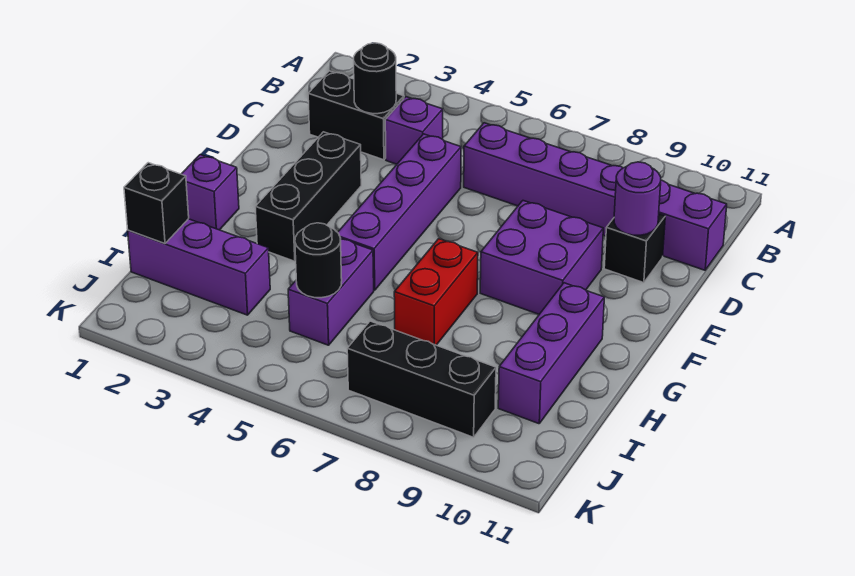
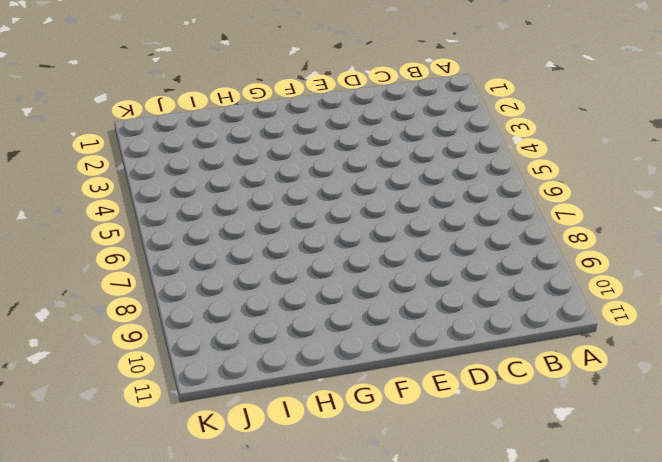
none -> black brick C2:C3 level 1
none -> purple brick C4 level 1
none -> purple brick C6:C11 level 1

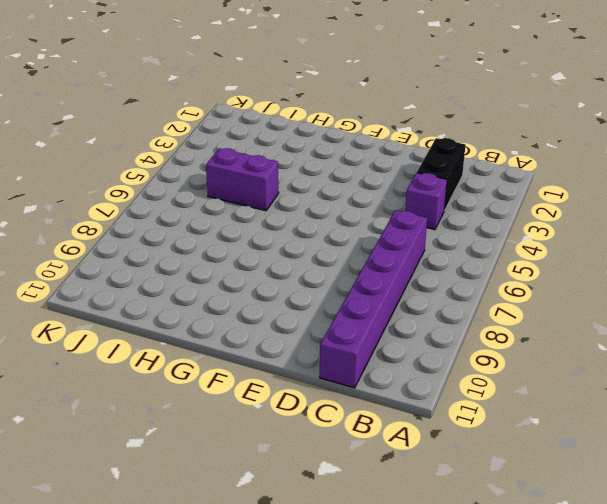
none -> purple brick D5:G5 level 1
none -> black brick D10 level 1
none -> black brick E3:G3 level 1

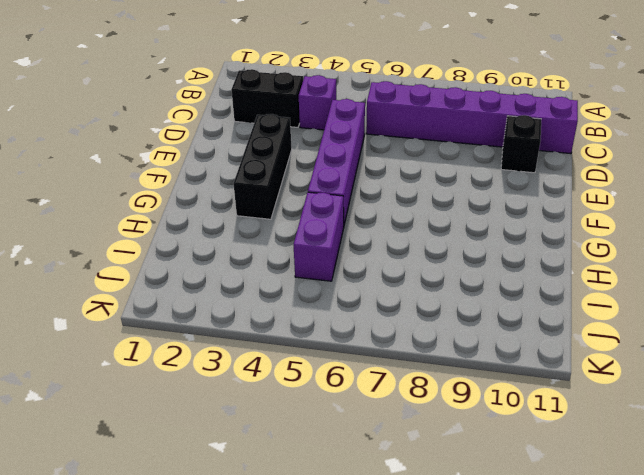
none -> purple brick E8:F9 level 1
none -> purple brick G1 level 1
none -> red brick G7:H7 level 1

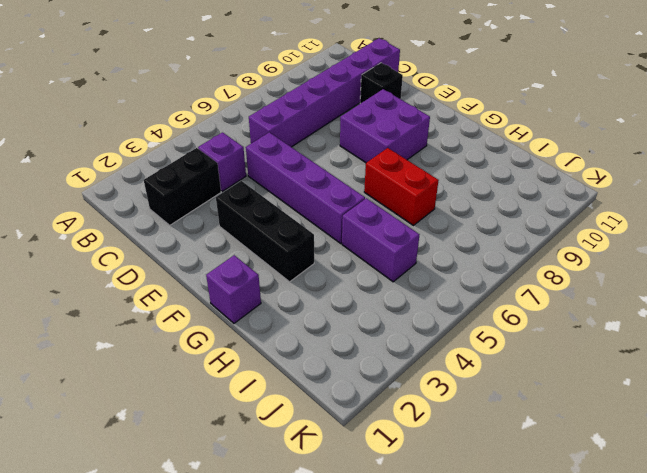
none -> purple brick G10:I10 level 1
none -> purple brick I1:I3 level 1
none -> black brick J7:J9 level 1

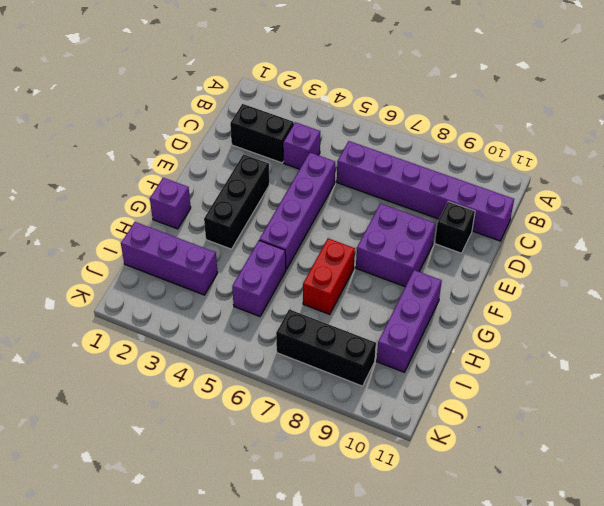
none -> black round brick C3 level 2
none -> purple round brick D10 level 2
none -> black brick I1 level 2

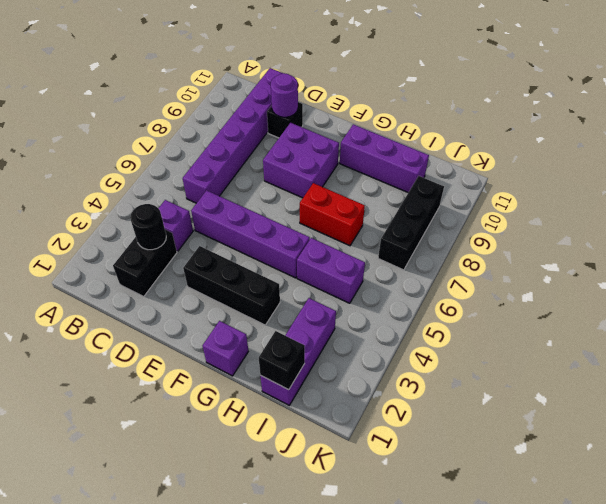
none -> black round brick I5 level 2

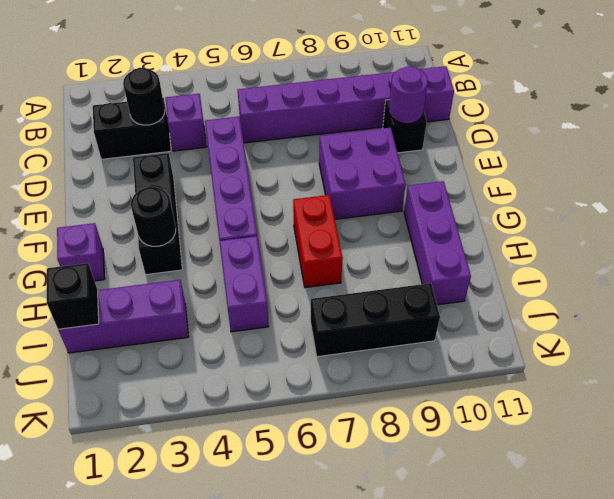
black round brick G3 level 2 -> black round brick I5 level 2

